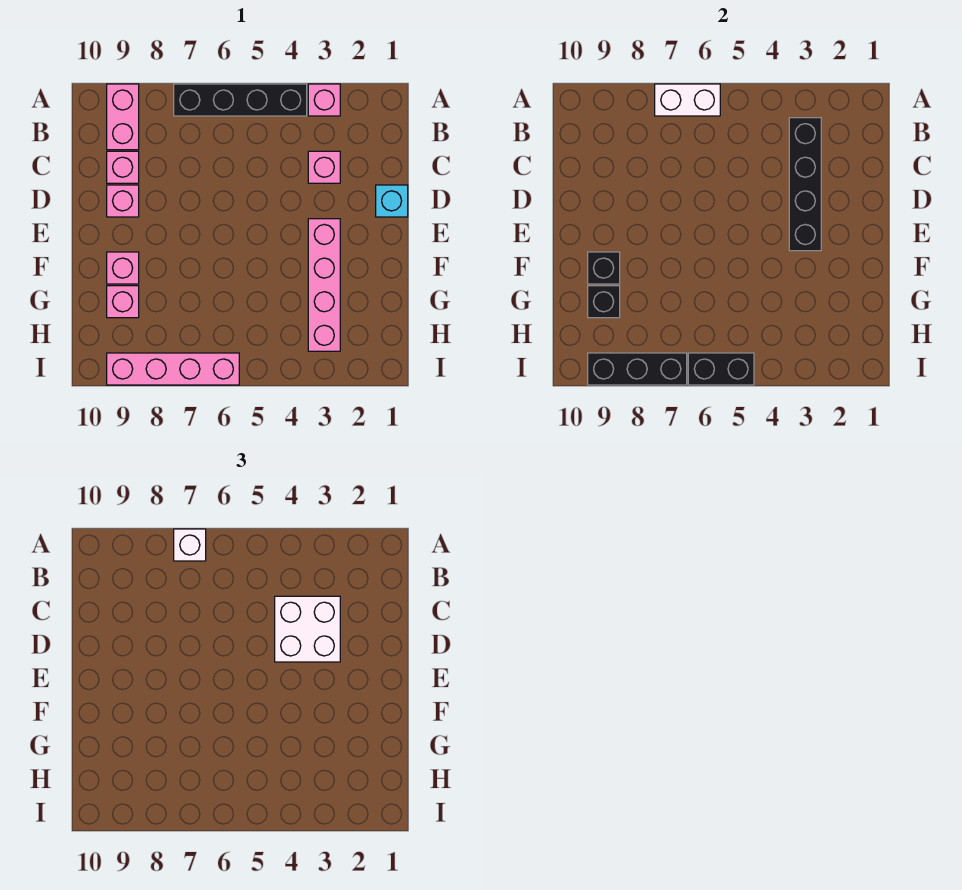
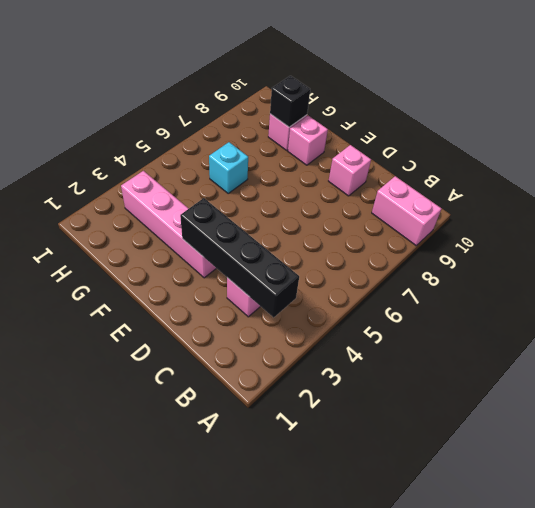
cyan brick G6 level 1 -> cyan brick D1 level 1
none -> pink brick A3 level 1
none -> black brick A4:A7 level 1
none -> pink brick C9 level 1

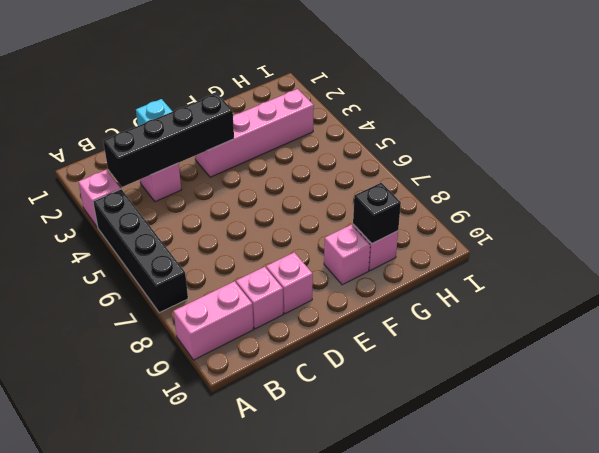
none -> pink brick I6:I9 level 1
none -> white brick A6:A7 level 2
none -> black brick F9 level 2

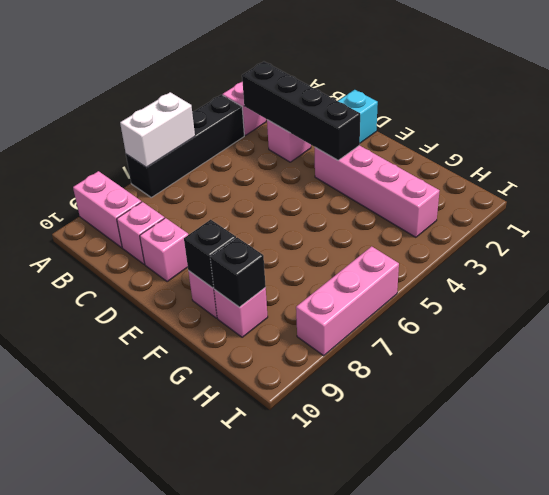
pink brick I6:I8 level 1 -> pink brick I6:I9 level 1
none -> black brick I5:I6 level 2
none -> black brick I7:I9 level 2
none -> white brick A7 level 3

